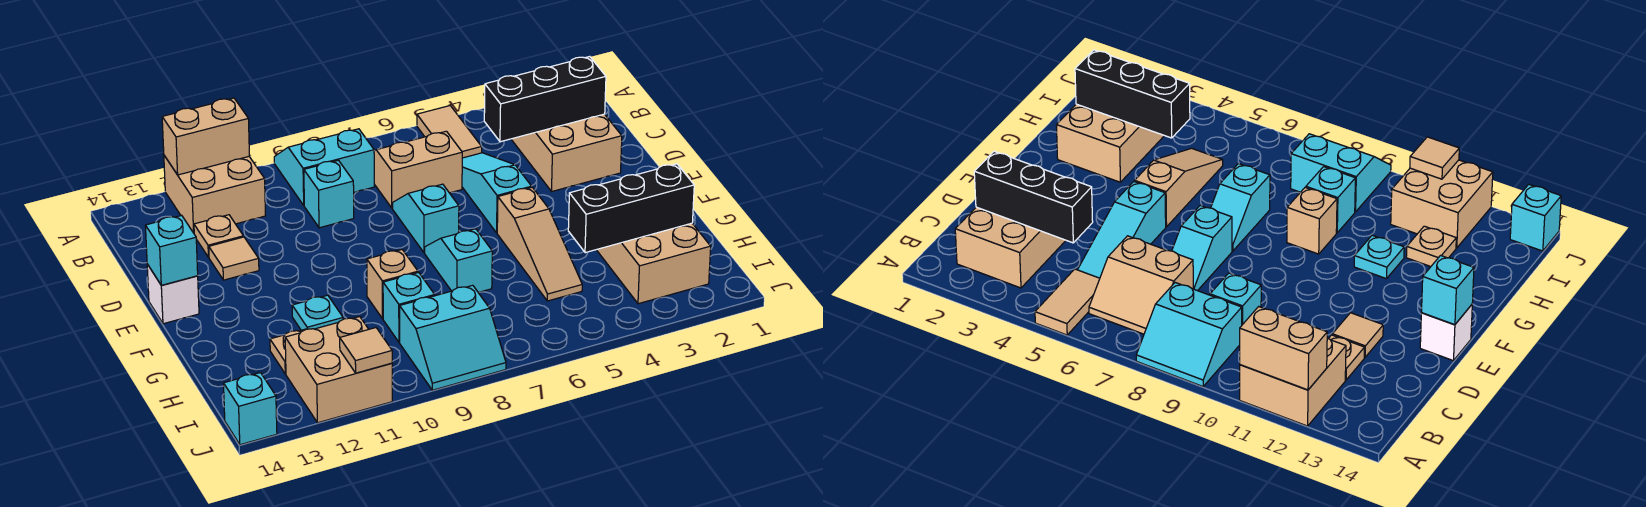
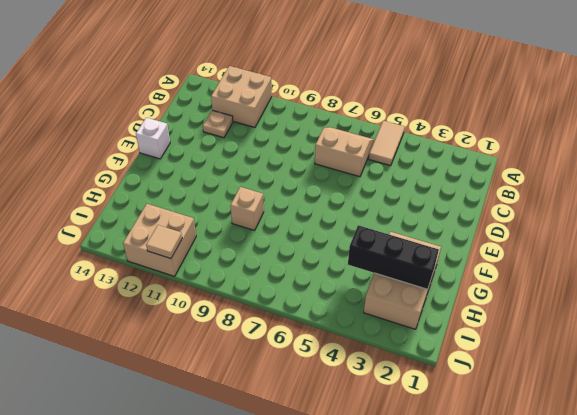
none -> cyan slope A8:B9 level 1 top B
none -> tan brick B2:D3 level 1
none -> cyan slope C5:E5 level 1 top E

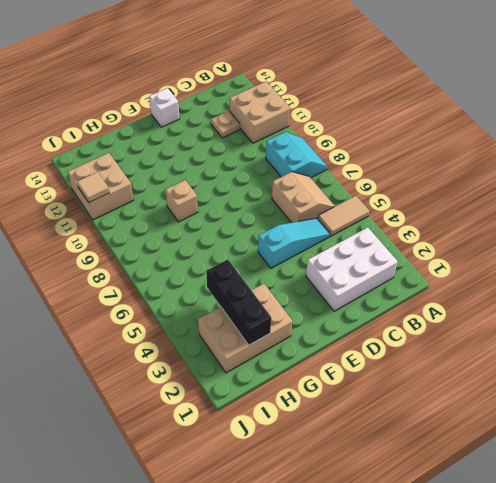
white brick B2:D3 level 1 -> tan brick B2:D3 level 1
none -> cyan brick C9 level 1
none -> cyan slope D7:E7 level 1 top E
none -> tan tile D12 level 1

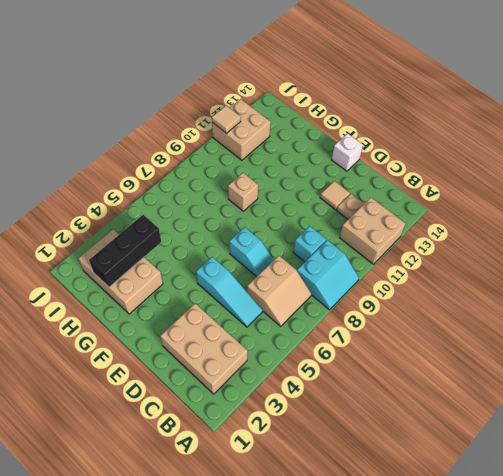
none -> tan tile A5:B5 level 1
none -> tan slope F5:H5 level 1 top F
none -> cyan slope F7:G7 level 1 top G

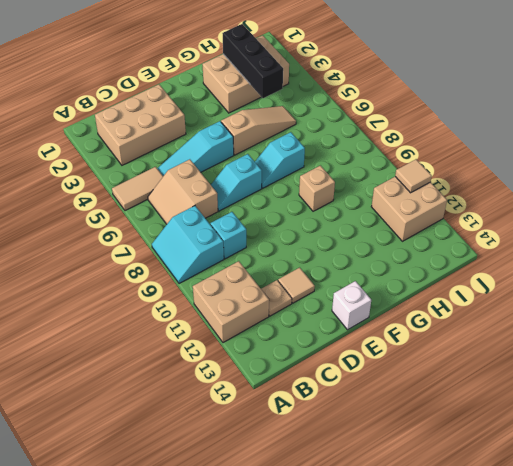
none -> cyan plate G11 level 1
none -> cyan brick H9 level 1
none -> tan plate H12 level 1

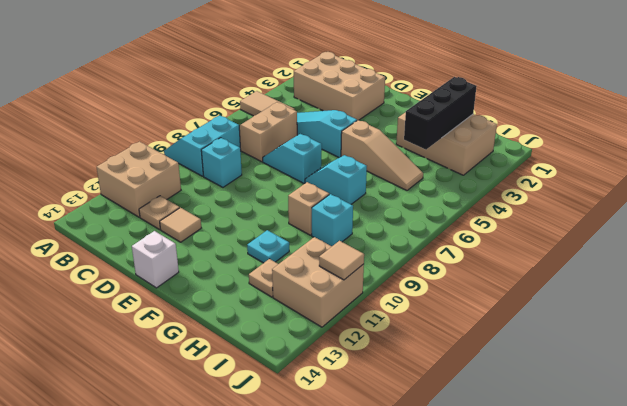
none -> cyan slope I8:J9 level 1 top I
none -> cyan brick J14 level 1
none -> tan brick A11:A12 level 2

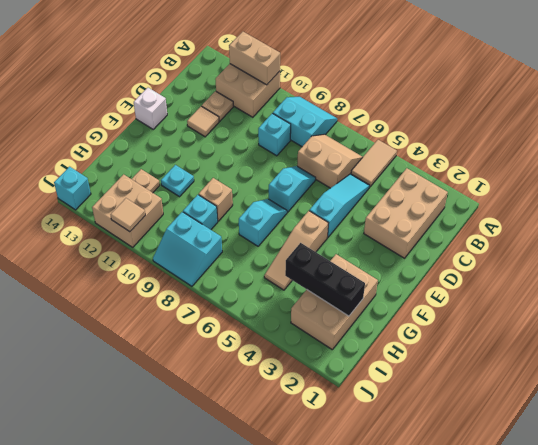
none -> black brick C2:C4 level 2
none -> cyan brick E14 level 2

